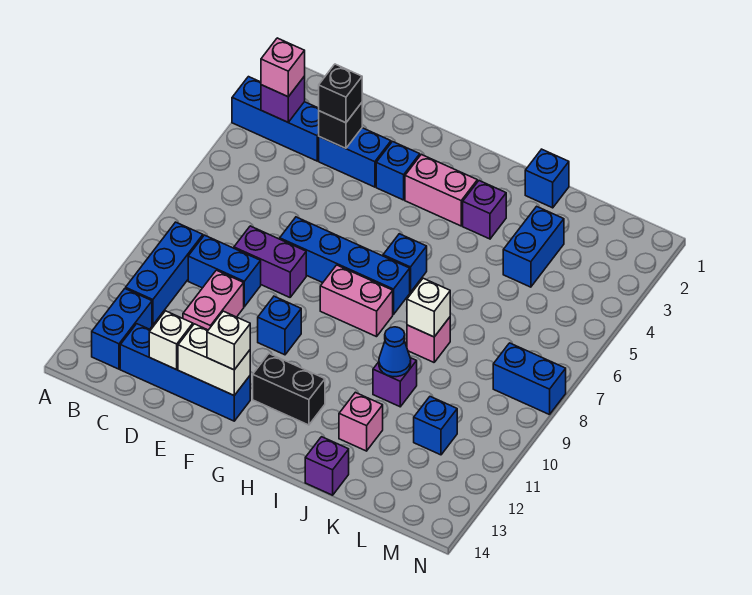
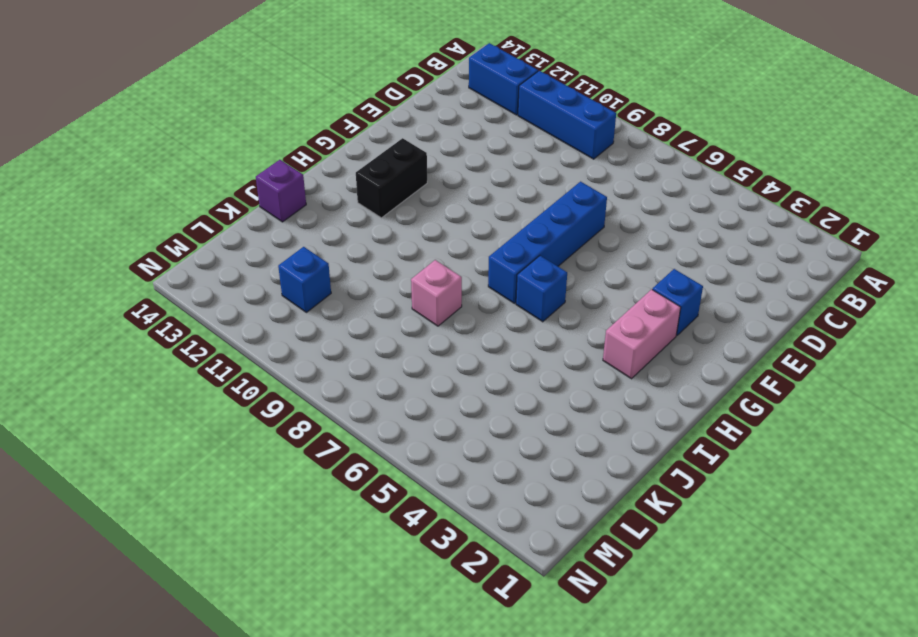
none -> blue brick A3:C3 level 1
none -> blue brick C9:D9 level 1
none -> blue brick C13:F13 level 1
none -> blue brick D3:E3 level 1

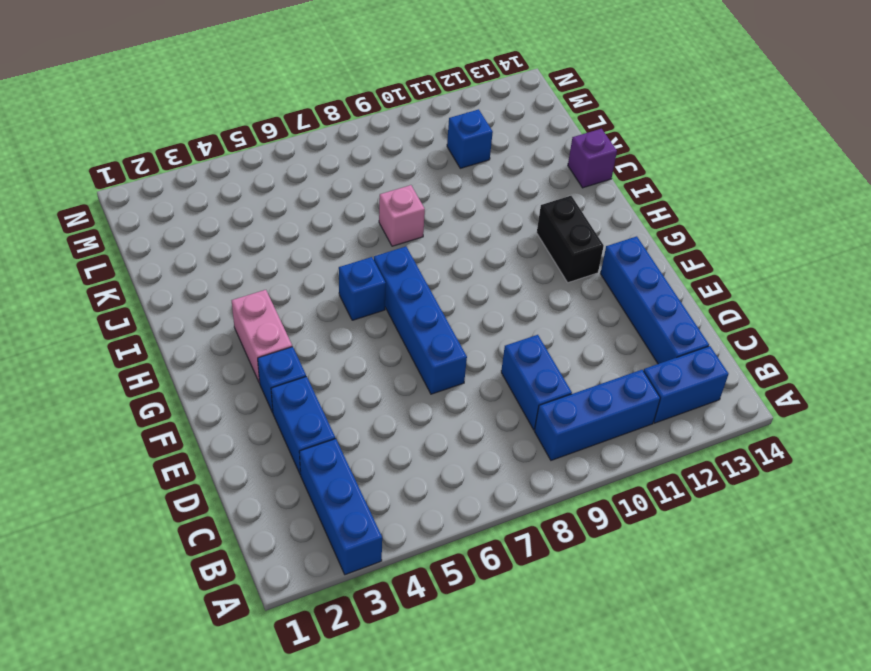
none -> purple brick D8:E8 level 1
none -> pink brick D10:D11 level 1
none -> blue brick F10 level 1
none -> pink brick G8:H8 level 1

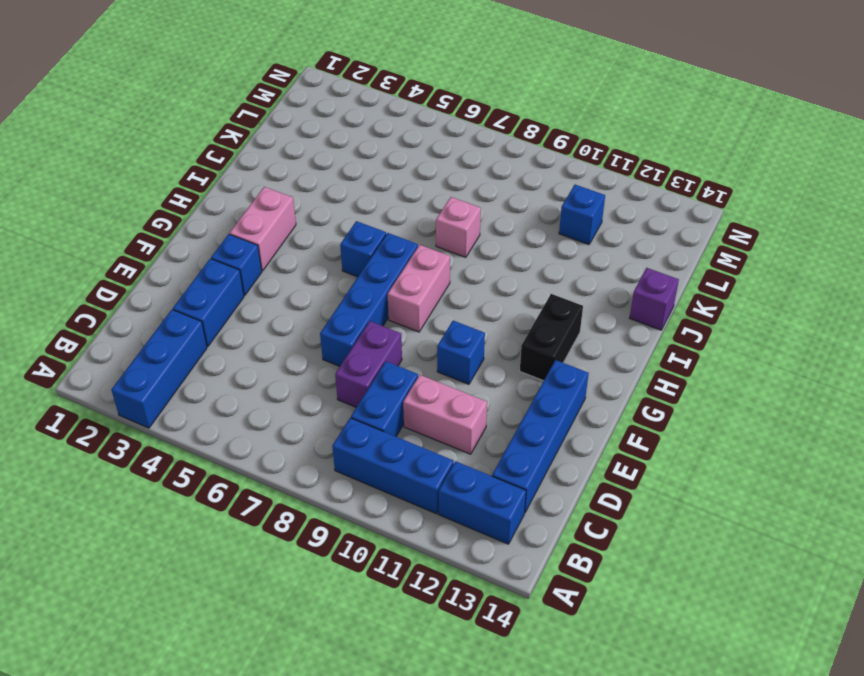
none -> purple brick I3 level 1
none -> blue brick J1 level 1
none -> purple brick J10 level 1
none -> pink brick J12 level 1

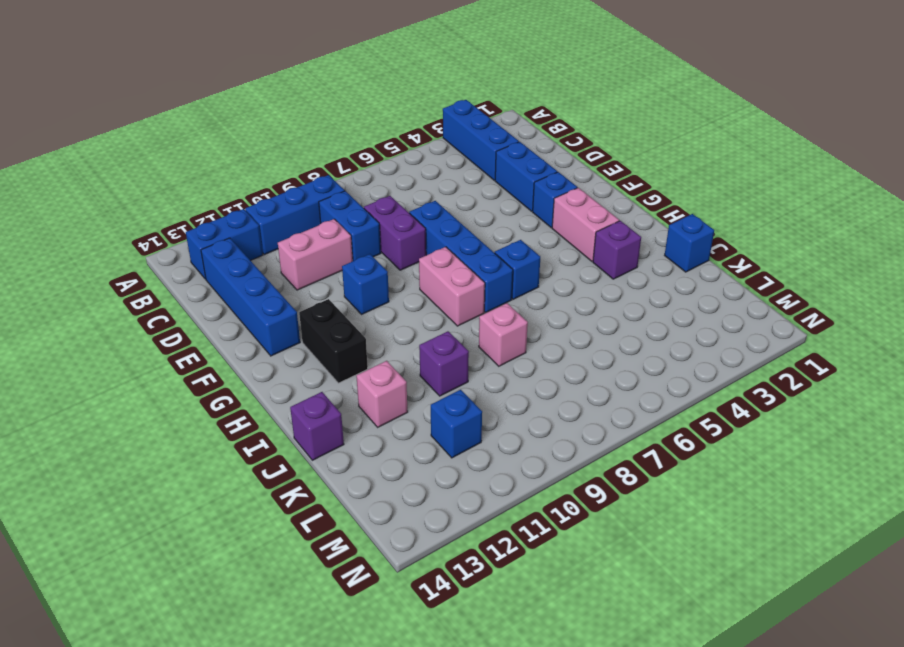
none -> blue brick K3:K4 level 1
none -> blue brick M8:N8 level 1
none -> purple brick B3 level 2
none -> black brick D3 level 2

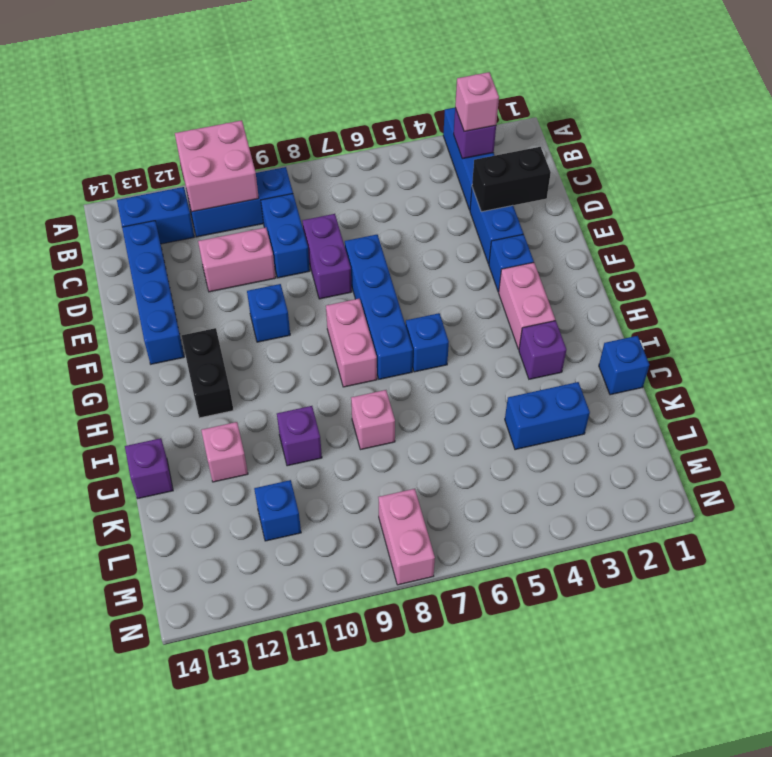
pink brick A10:B11 level 2 -> none
black brick D2:D3 level 2 -> black brick D3 level 2
pink brick M8:N8 level 1 -> blue brick M8:N8 level 1
none -> white brick D13 level 2
none -> white brick E13:F13 level 2
none -> white brick J8 level 2
none -> blue cone J10 level 2

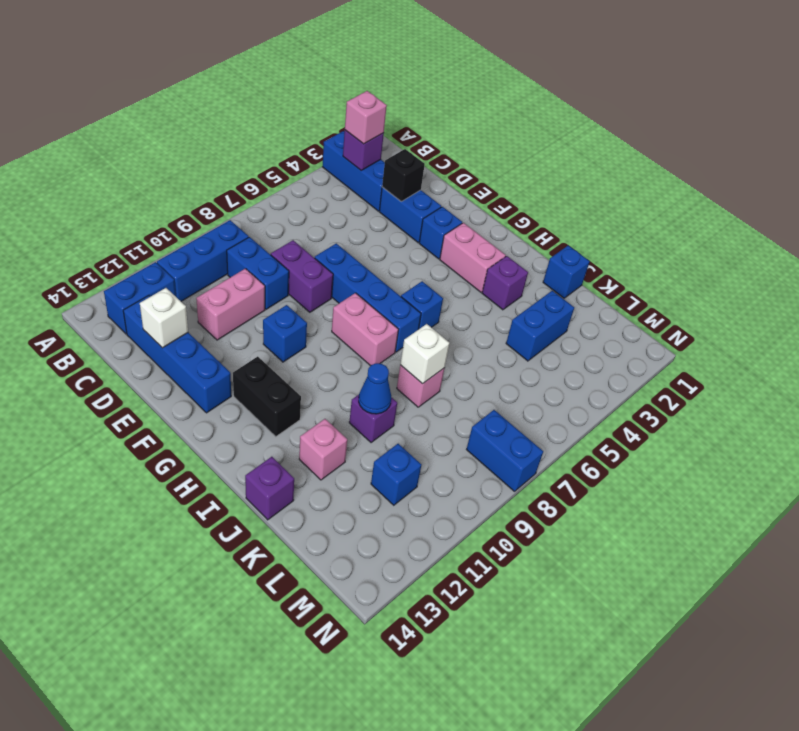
none -> white brick E13:F13 level 2
none -> black brick D3 level 3
none -> white brick F13 level 3

